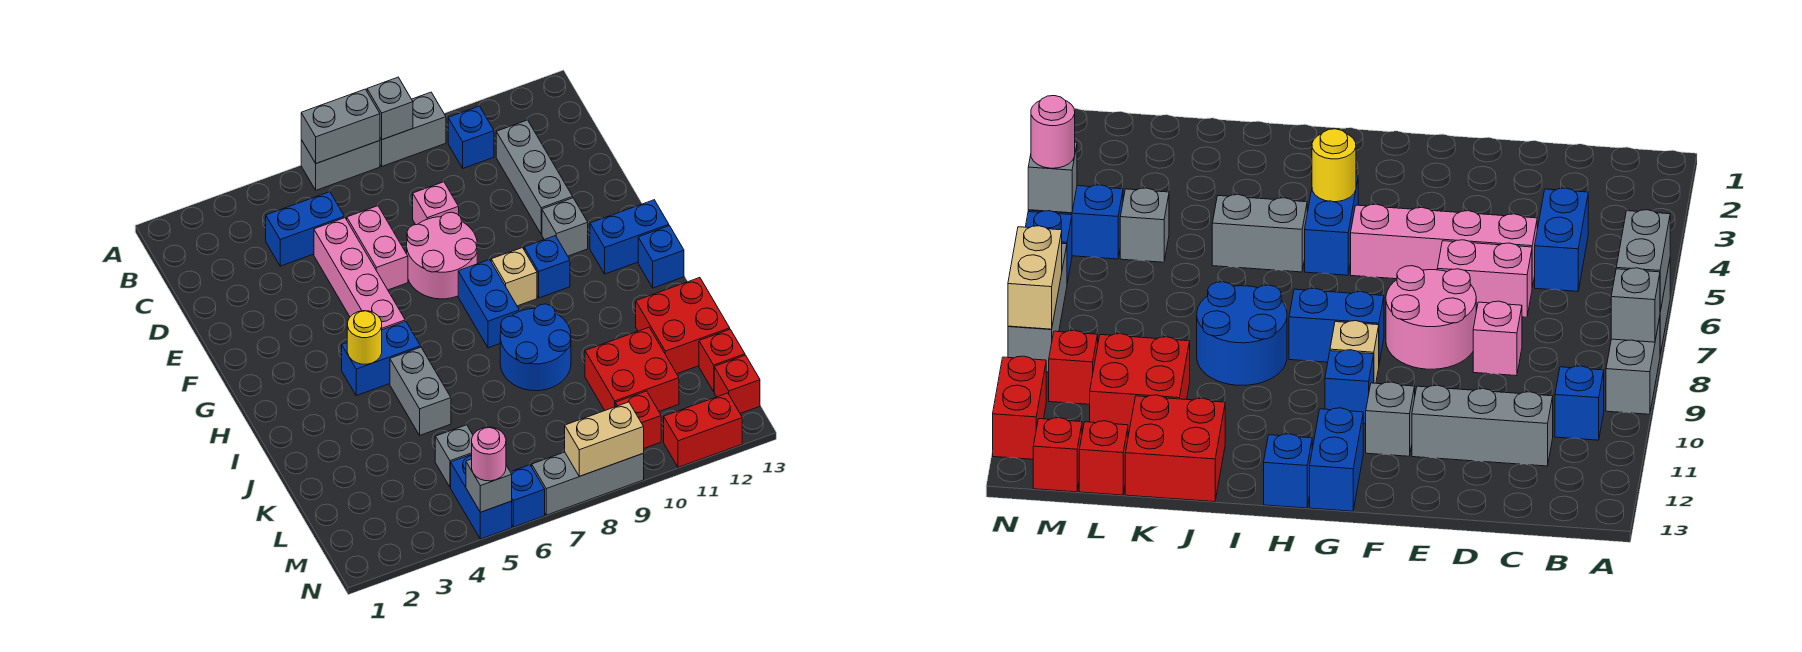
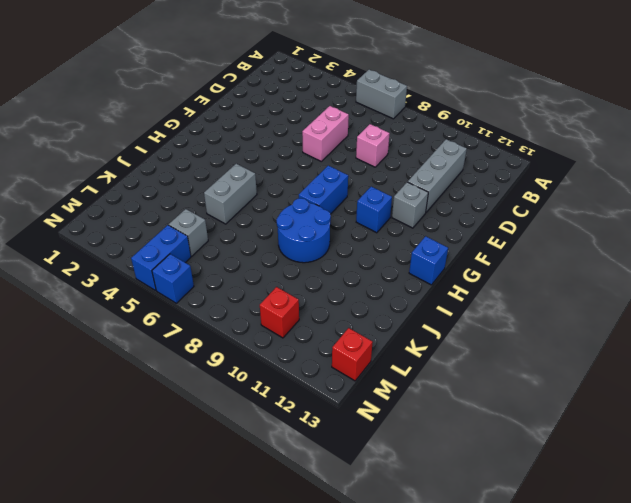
none -> grey brick A8:A9 level 1
none -> blue brick B10 level 1
none -> blue brick C4:C5 level 1
none -> pink brick D5:G5 level 1

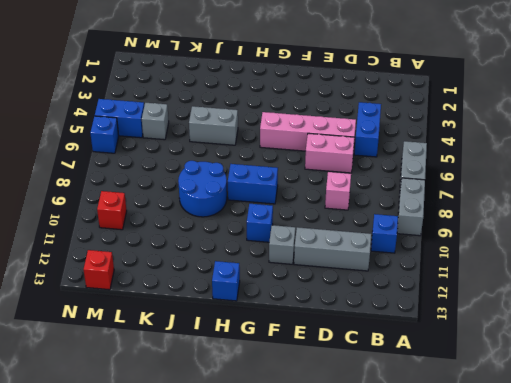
none -> pink round brick E7:F8 level 1
none -> tan brick G9 level 1
none -> blue brick G12:G13 level 1
none -> blue brick H4:H5 level 1

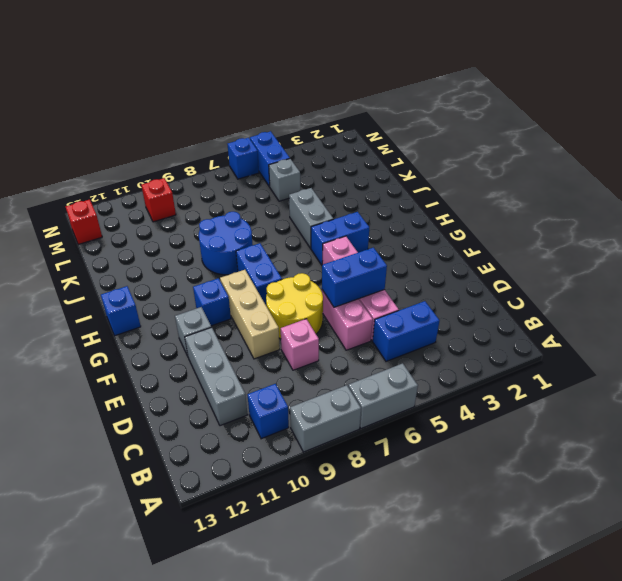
blue brick E5:E6 level 2 -> blue brick G12:G13 level 1
yellow round brick E7:F8 level 1 -> pink round brick E7:F8 level 1
tan brick E9:G9 level 1 -> tan brick G9 level 1
none -> red brick J12:K13 level 1
none -> red brick K10:L11 level 1
none -> red brick L13 level 1
none -> grey brick N7:N9 level 1

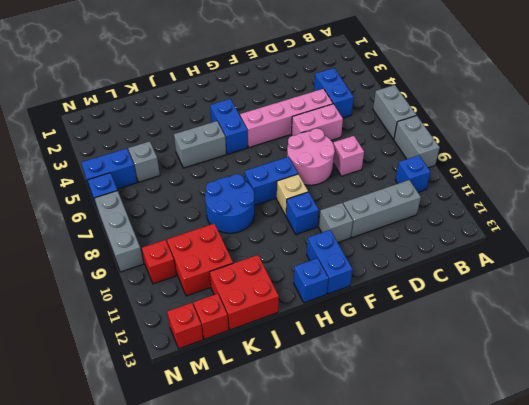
none -> red brick N11:N12 level 1
none -> grey brick A6:A7 level 2
none -> grey brick A8 level 2
none -> yellow round brick H4 level 2

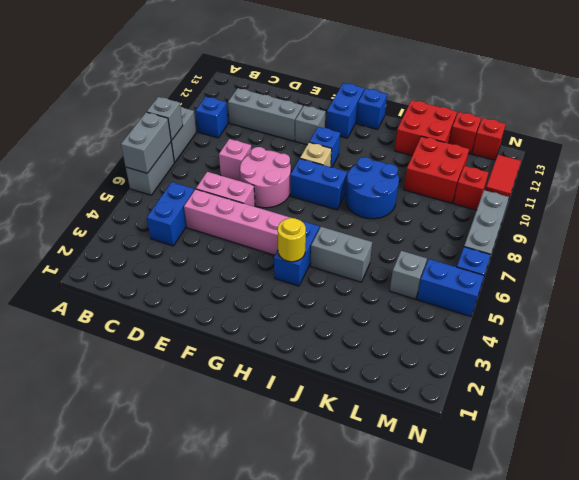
red tile N11:N12 level 1 -> red brick N11:N12 level 1
none -> grey brick N5 level 2
none -> tan brick N8:N9 level 2
none -> pink round brick N5 level 3

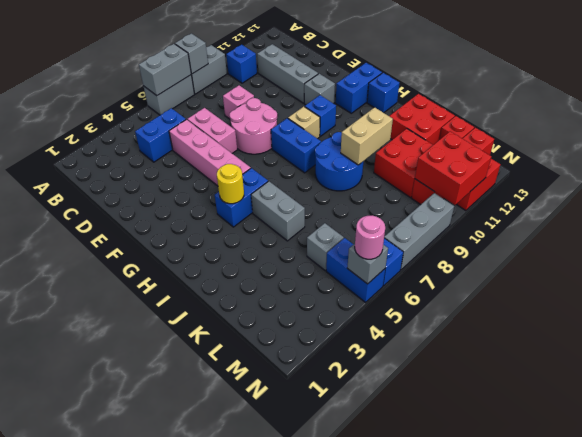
tan brick J9:J10 level 2 -> tan brick N8:N9 level 2
red brick M10:N11 level 2 -> none

